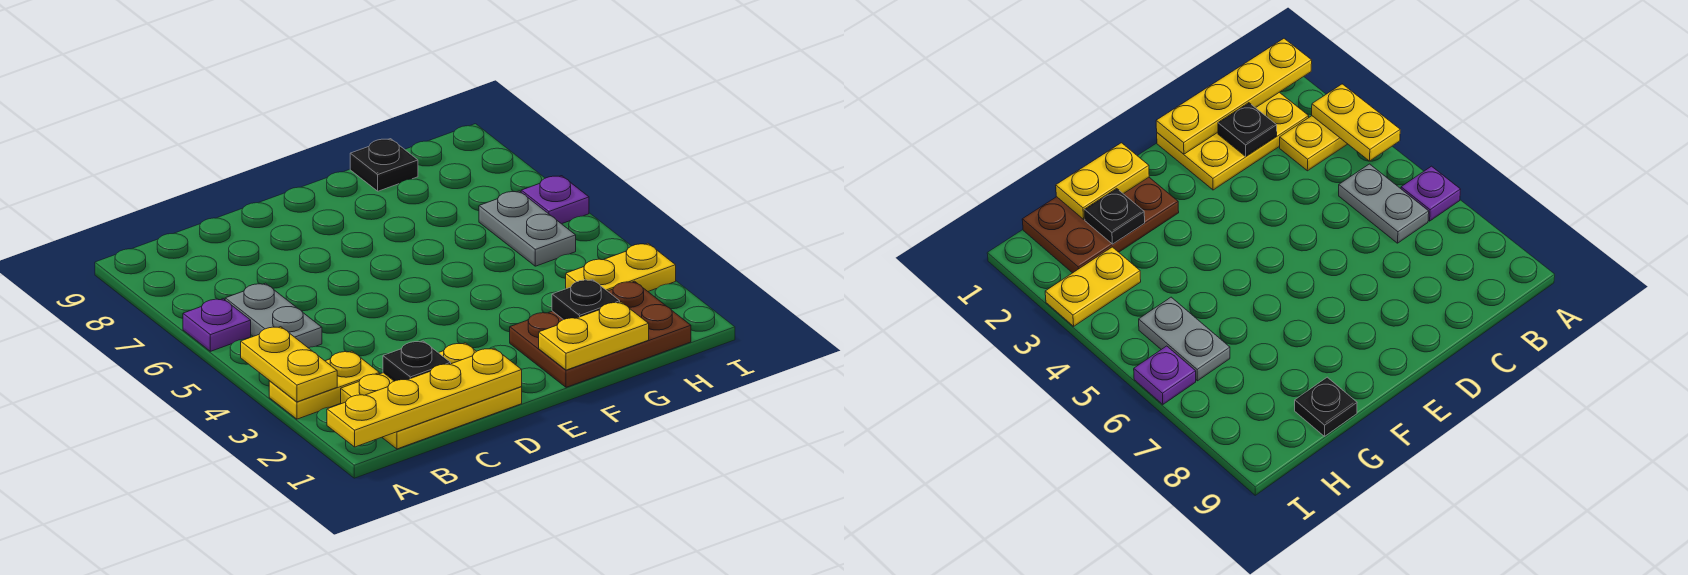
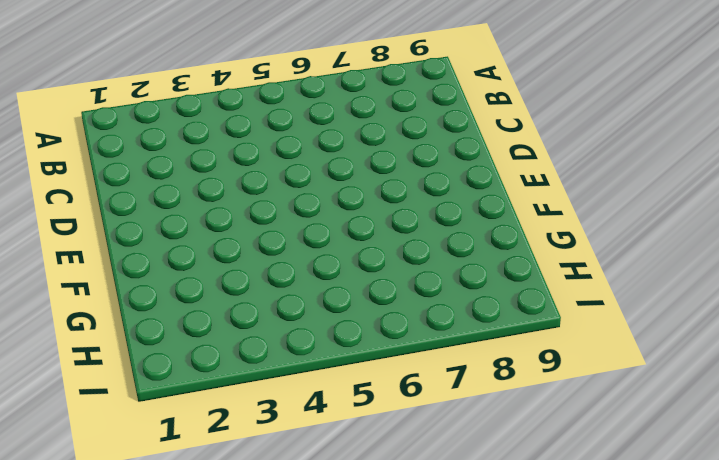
none -> yellow plate A3:B3 level 1
none -> purple plate A6 level 1
none -> yellow plate B1:D2 level 1

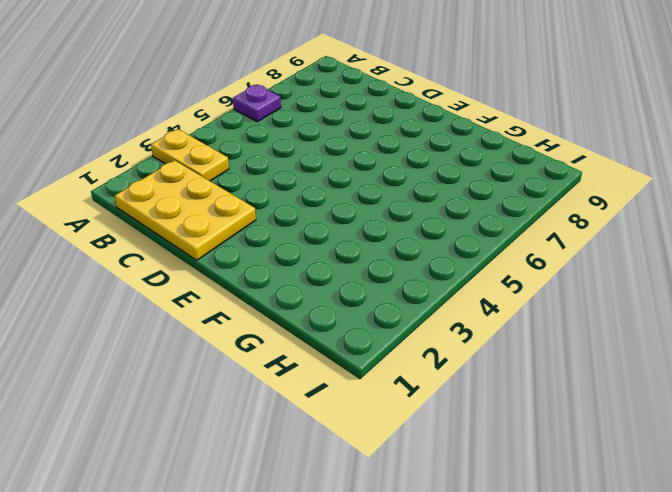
none -> grey plate B5:B6 level 1
none -> brown plate F1:H2 level 1
none -> black plate G9 level 1

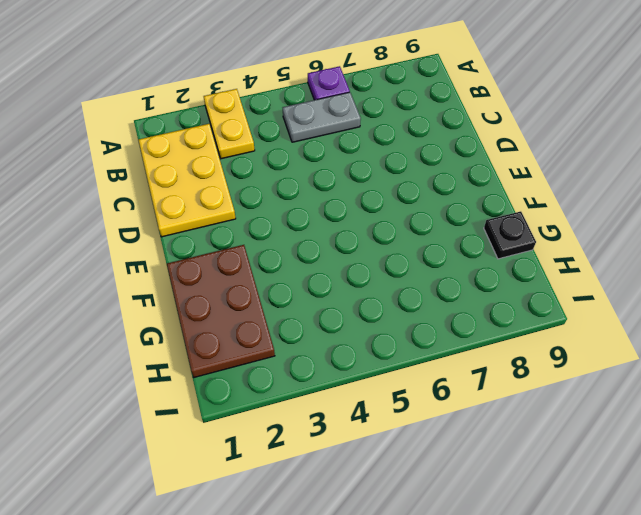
none -> yellow plate H3:I3 level 1
none -> grey plate H5:H6 level 1
none -> purple plate I6 level 1

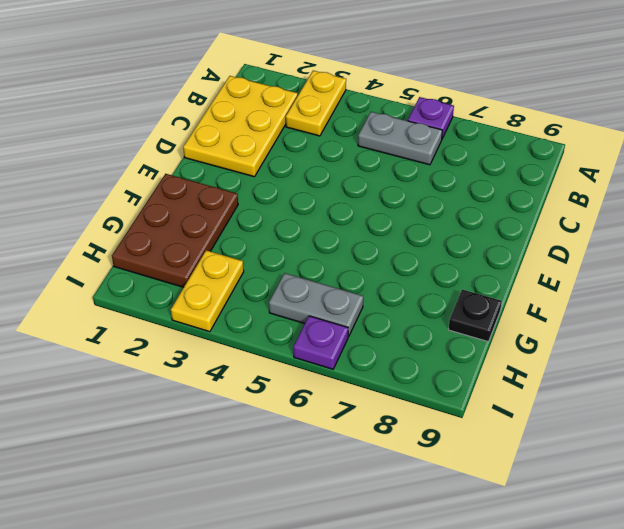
none -> yellow plate A1:D1 level 2
none -> yellow plate A3:A4 level 2
none -> black plate C2 level 2

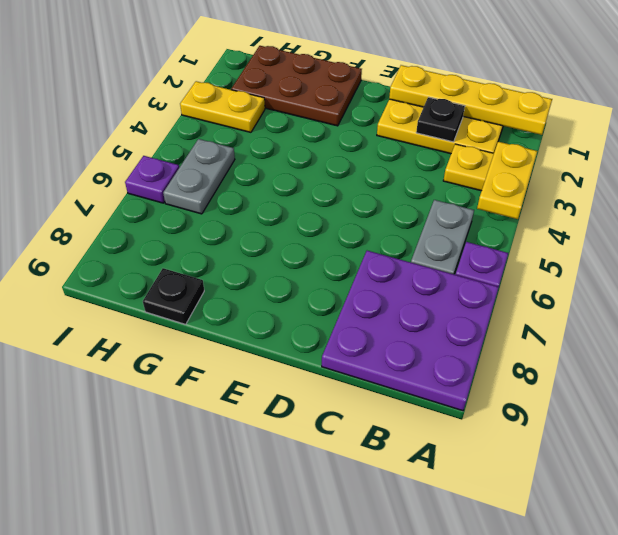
purple plate A7:C9 level 1 -> none
none -> yellow plate F1:G1 level 2
none -> black plate G2 level 2

